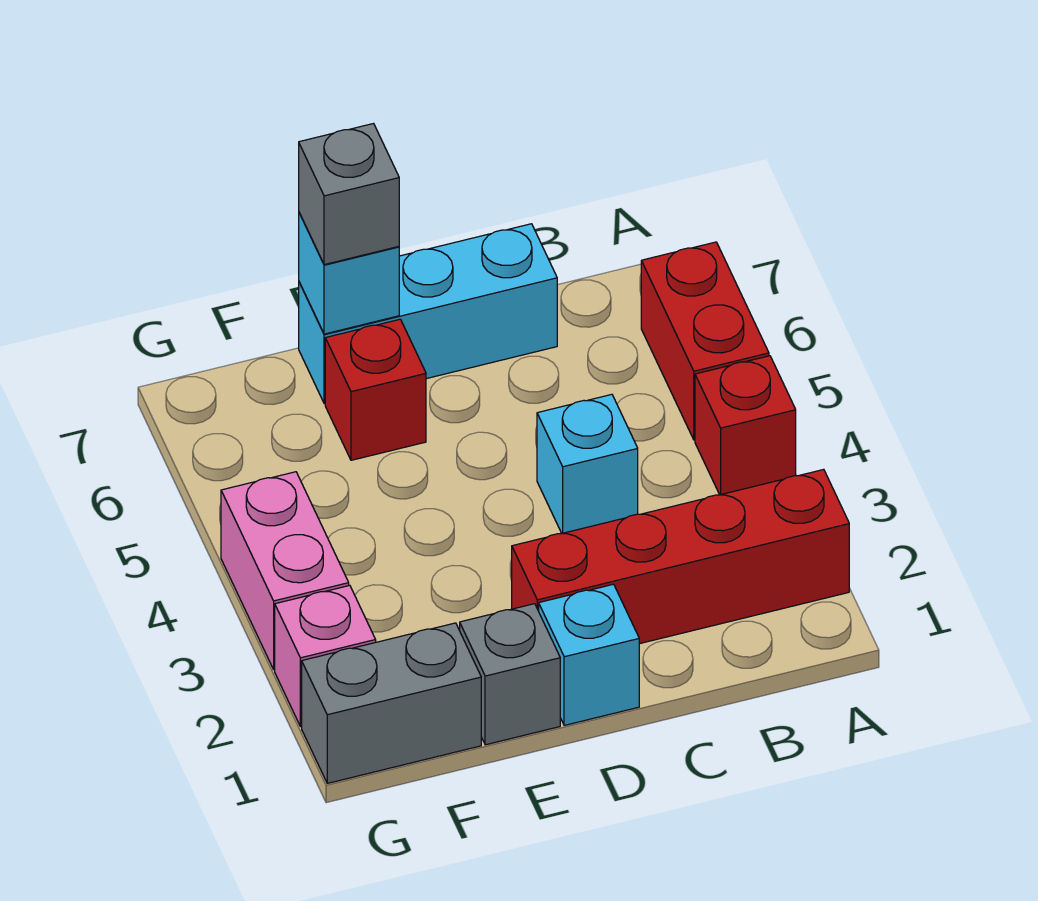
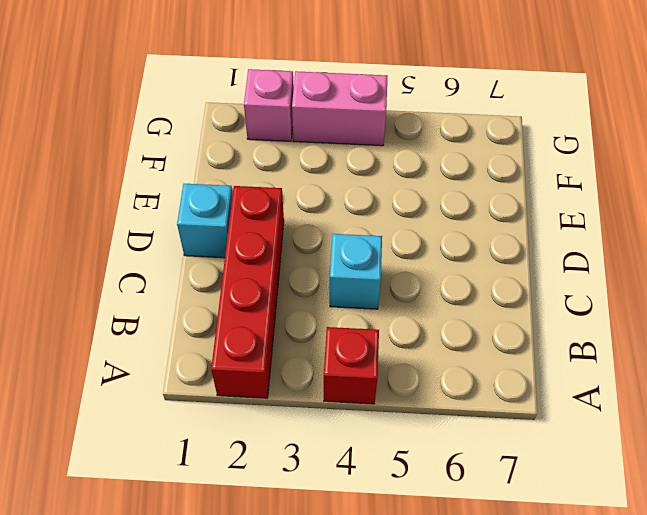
none -> red brick A5:A6 level 1
none -> cyan brick C7:E7 level 1
none -> grey brick E1 level 1

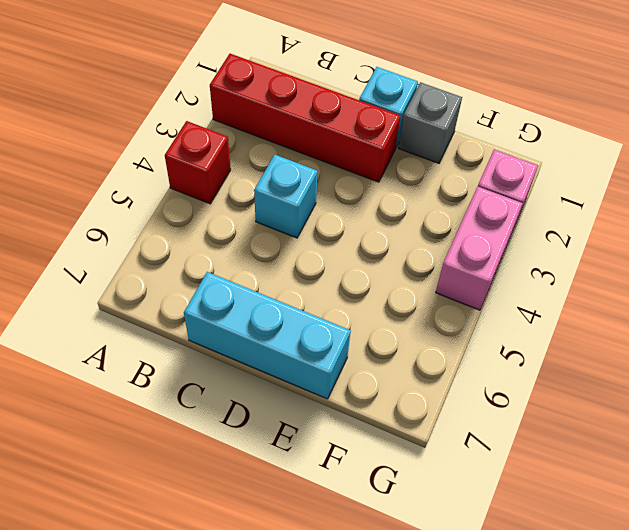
none -> red brick A5:A6 level 1
none -> red brick E6 level 1
none -> grey brick F1:G1 level 1

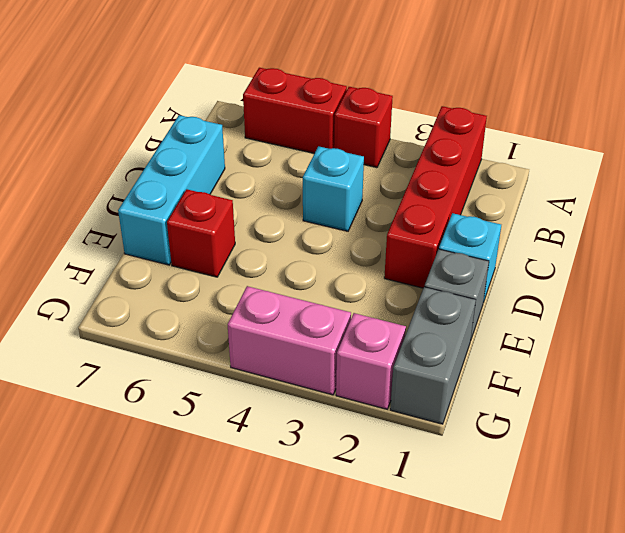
none -> cyan brick E7 level 2
none -> grey brick E7 level 3

